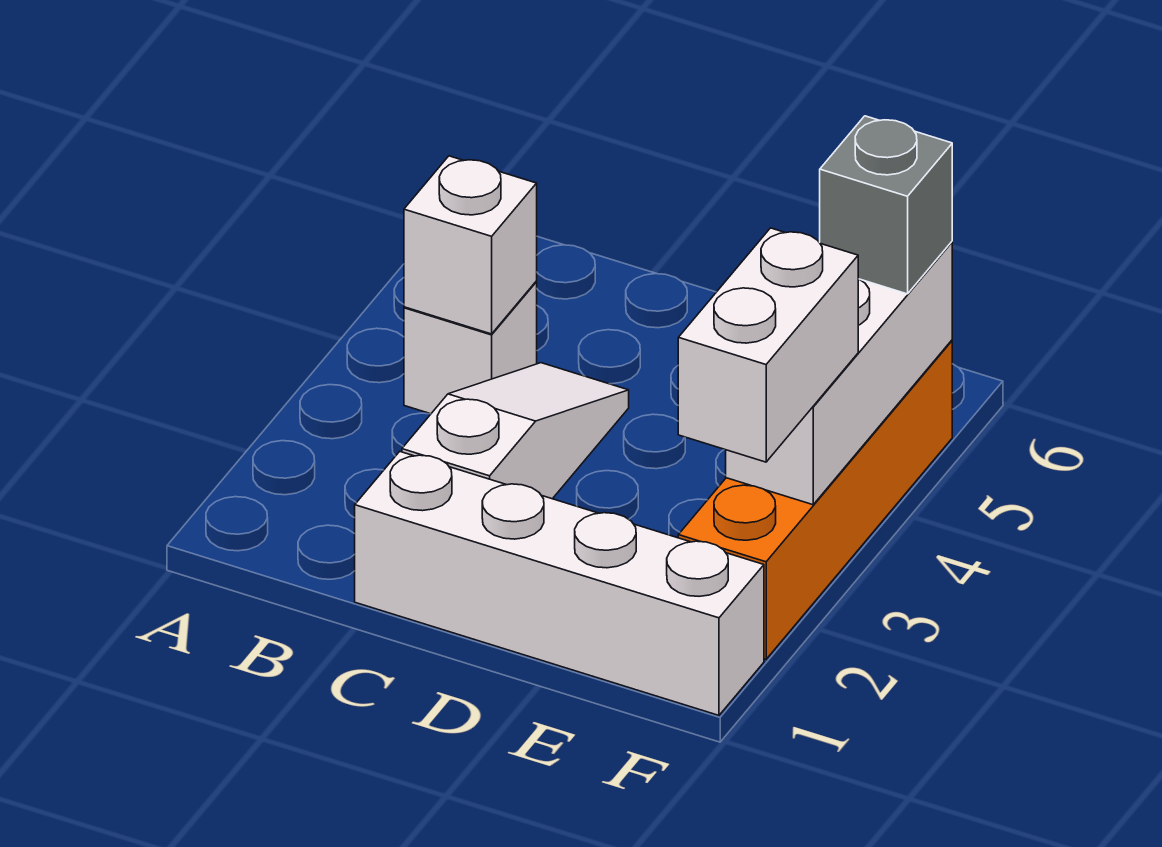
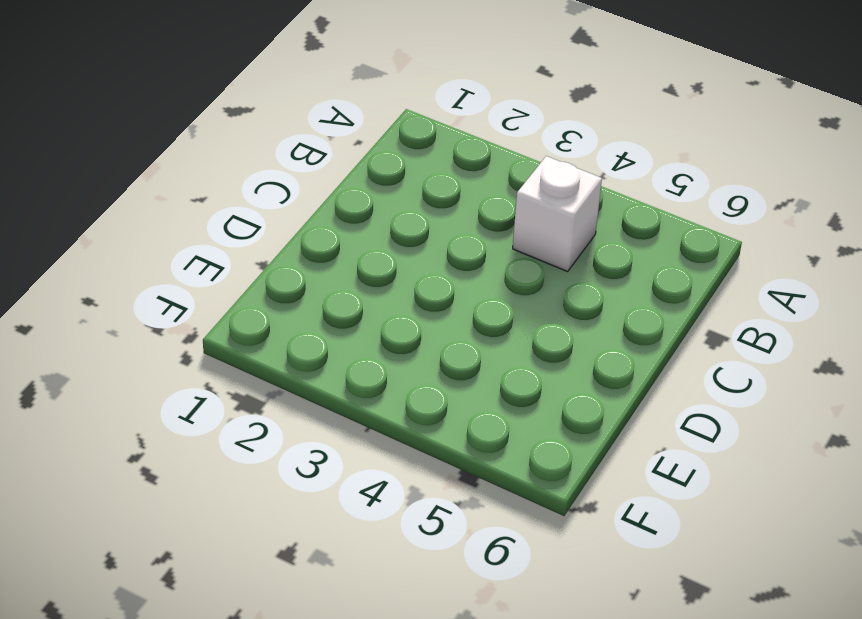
none -> white brick C1:F1 level 1
none -> white slope C2:C4 level 1 top 2

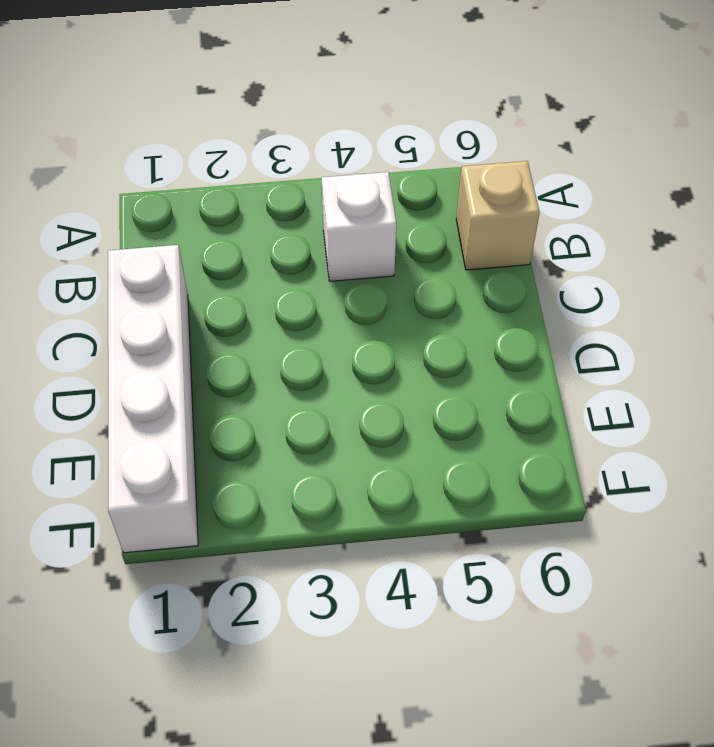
tan brick B6 level 1 -> none
none -> white slope C2:C4 level 1 top 2
none -> orange brick F2:F5 level 1

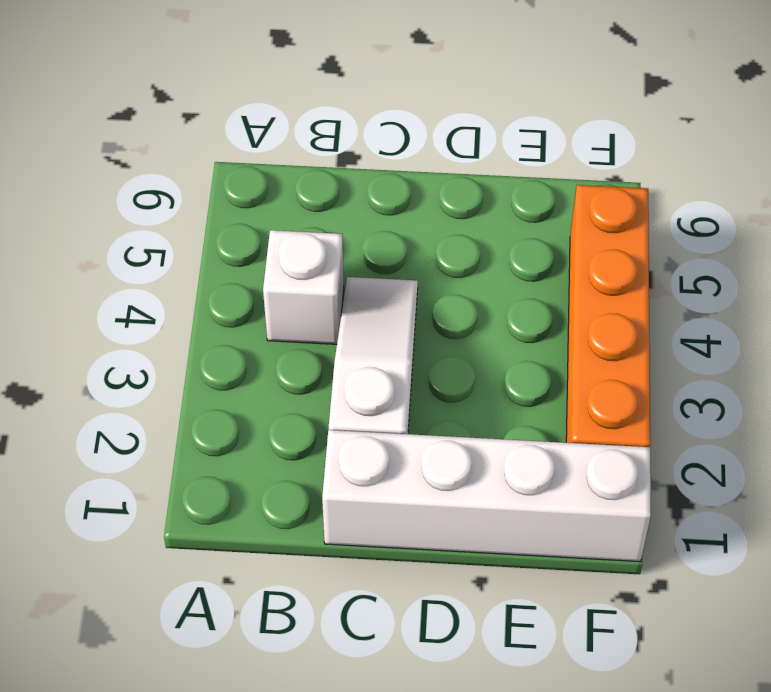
none -> white brick B4 level 2
none -> white brick F3:F5 level 2

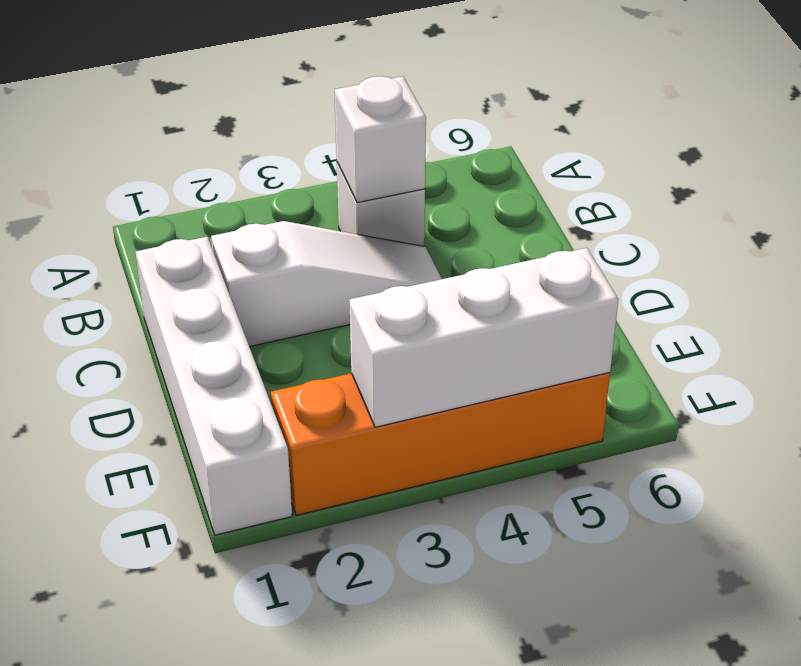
none -> white brick F2:F3 level 3
none -> grey brick F5 level 3

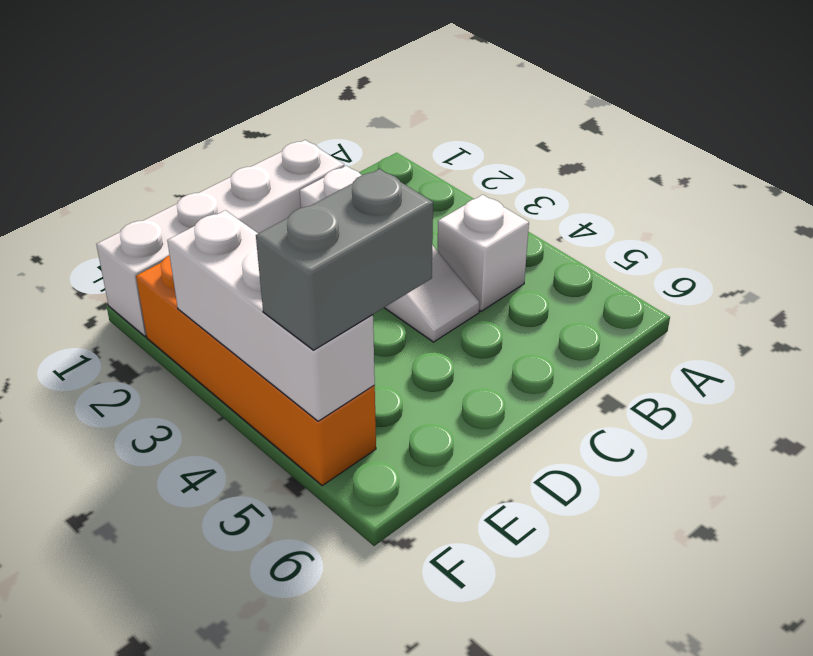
grey brick E5:F5 level 3 -> grey brick F5 level 3
none -> white brick B4 level 2
none -> white brick F2:F3 level 3

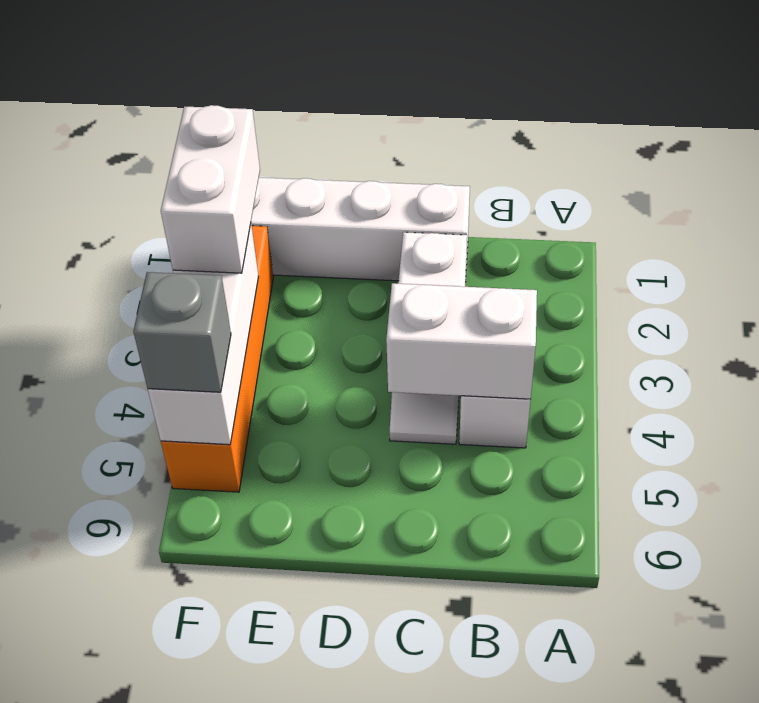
white brick B4:C4 level 2 -> white brick B4 level 2

